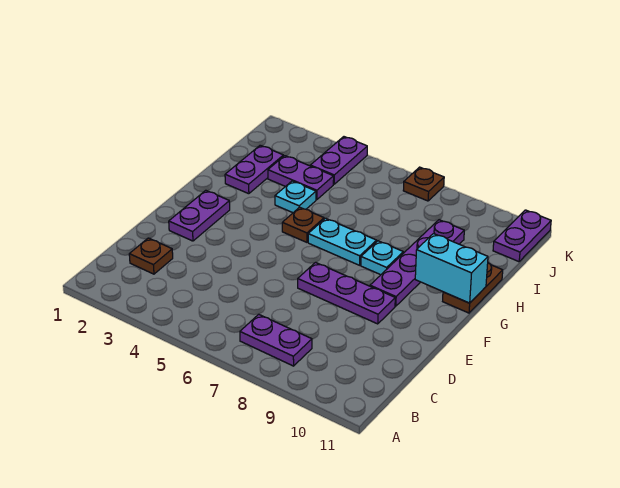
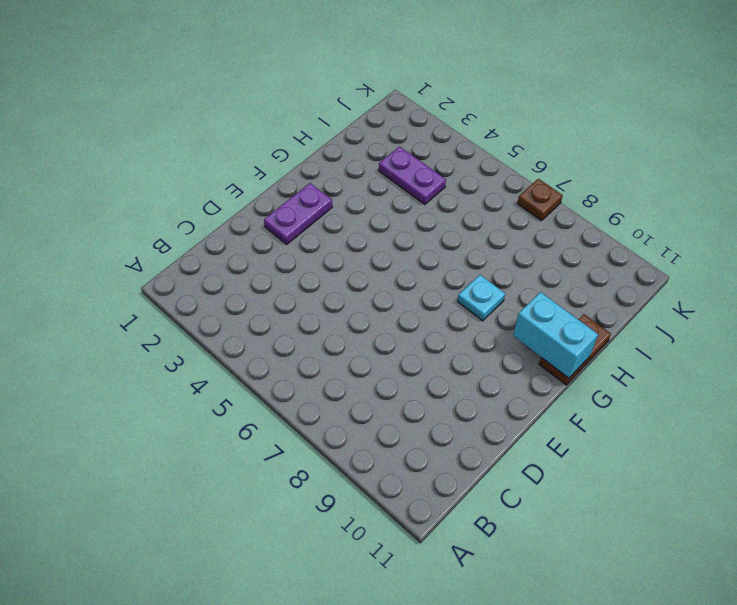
none -> purple plate B7:B8 level 1
none -> brown plate C2 level 1
none -> purple plate E7:E9 level 1

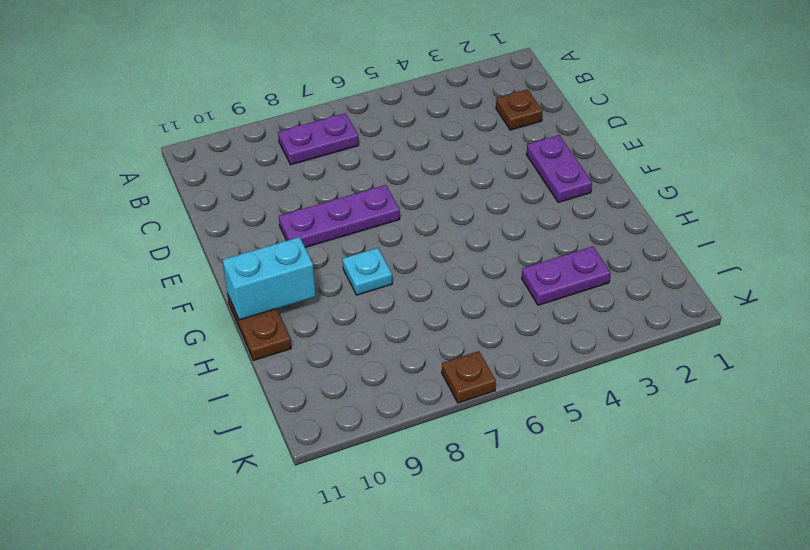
none -> purple plate F9:I9 level 1
none -> brown plate G5 level 1
none -> cyan plate G6:G7 level 1

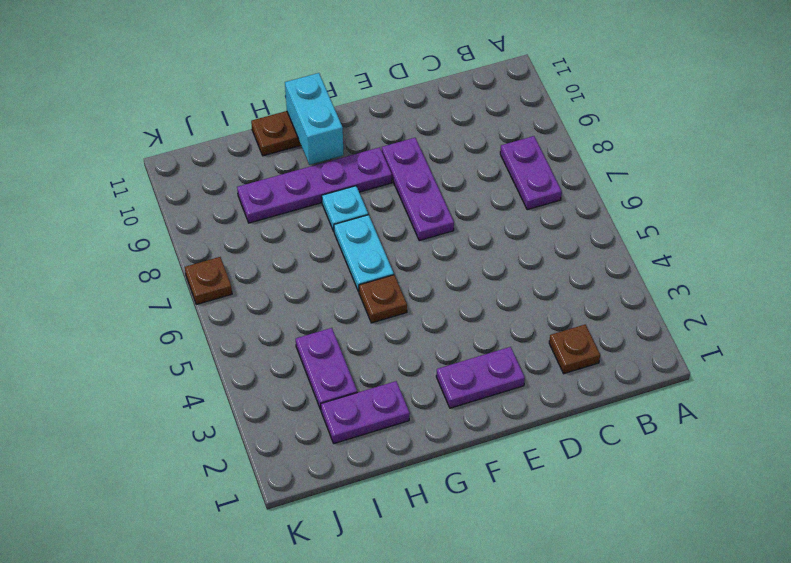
none -> cyan plate H4 level 1
none -> purple plate J4:K4 level 1
none -> purple plate J11:K11 level 1

